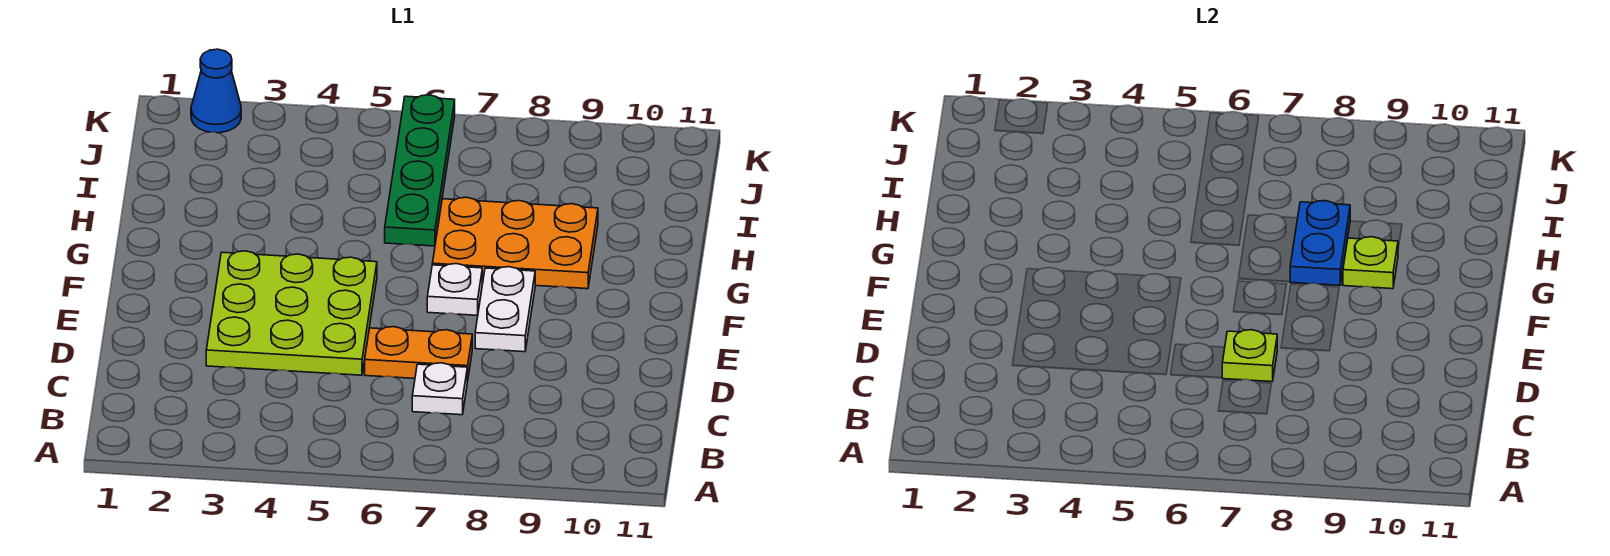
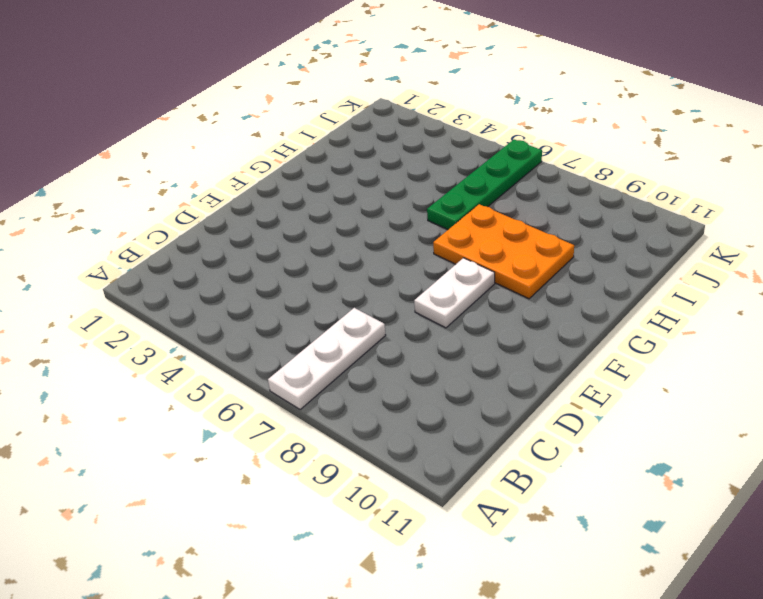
white plate A7:C7 level 1 -> white plate C7 level 1
none -> lime plate D3:F5 level 1
none -> orange plate D6:D7 level 1

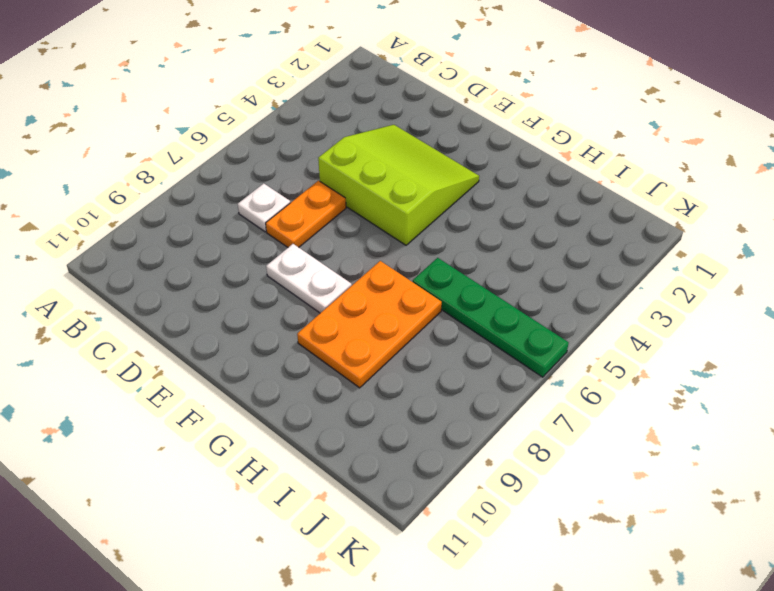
lime slope D3:F5 level 1 top 5 -> lime plate D3:F5 level 1
none -> white plate F7 level 1
none -> blue cone K2 level 1

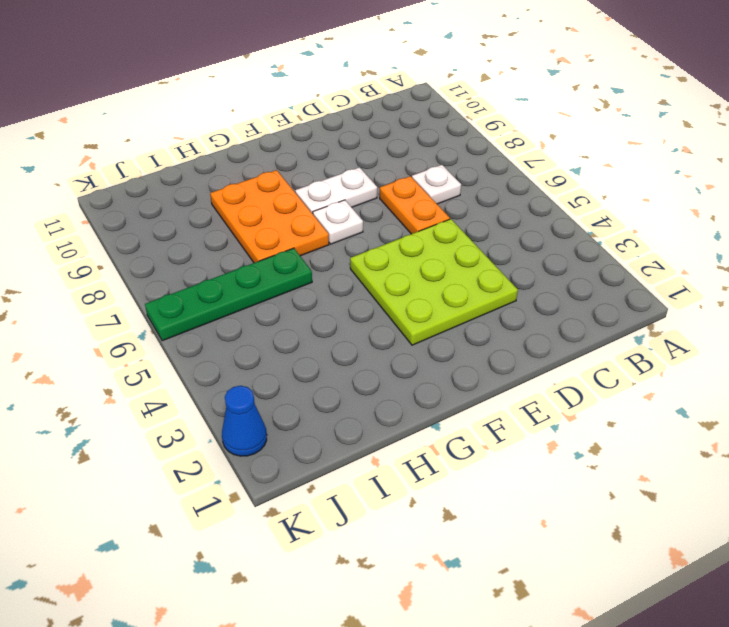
none -> lime plate D7 level 2
none -> blue plate G8:H8 level 2

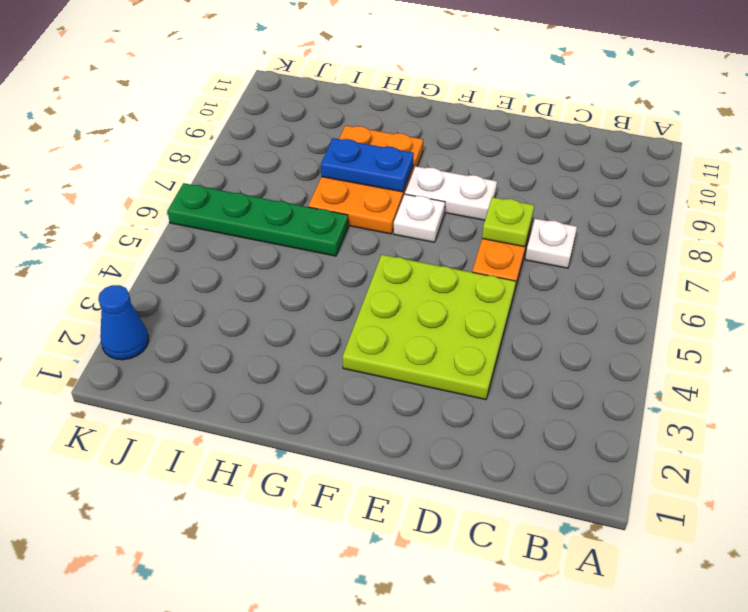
none -> lime plate G9 level 2

